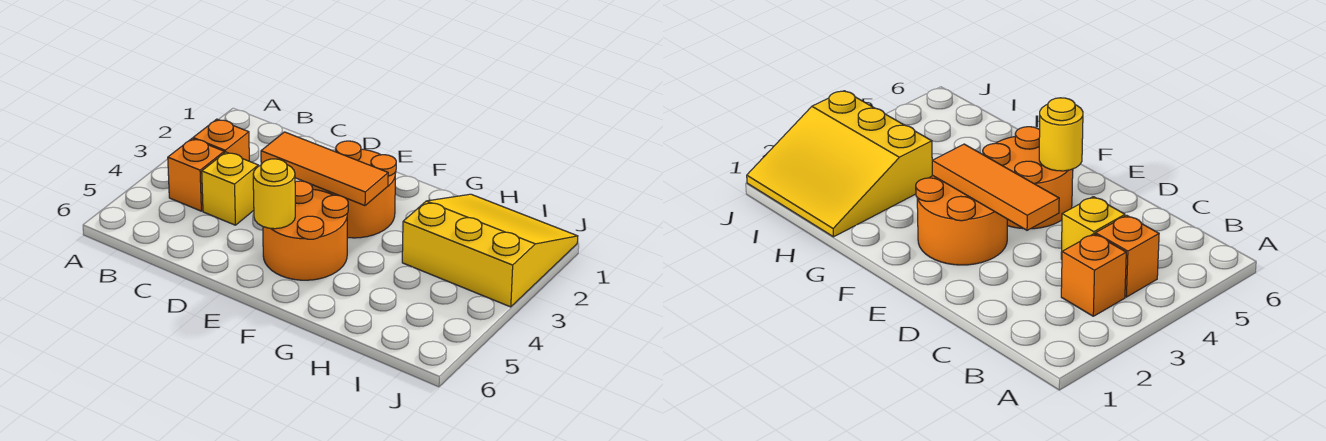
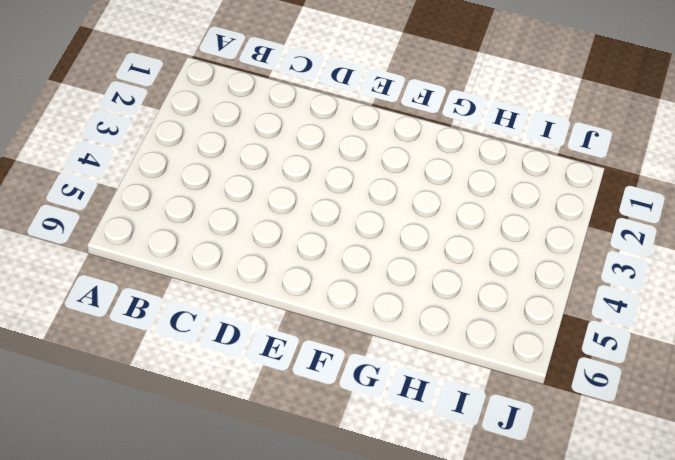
none -> orange brick B3 level 1
none -> orange brick B4 level 1

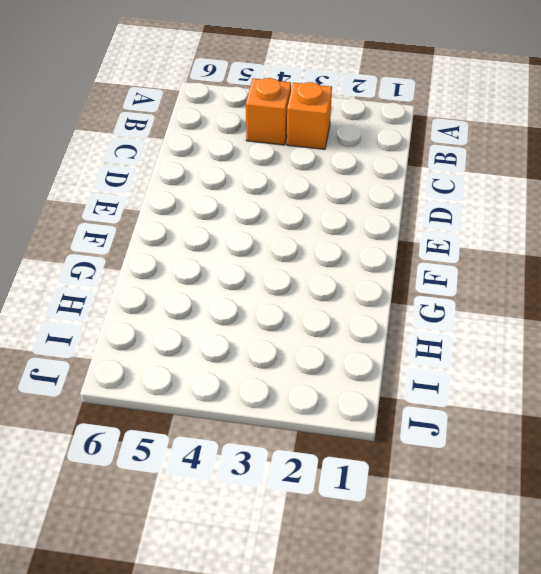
none -> yellow brick C4 level 1
none -> orange round brick E2:F3 level 1

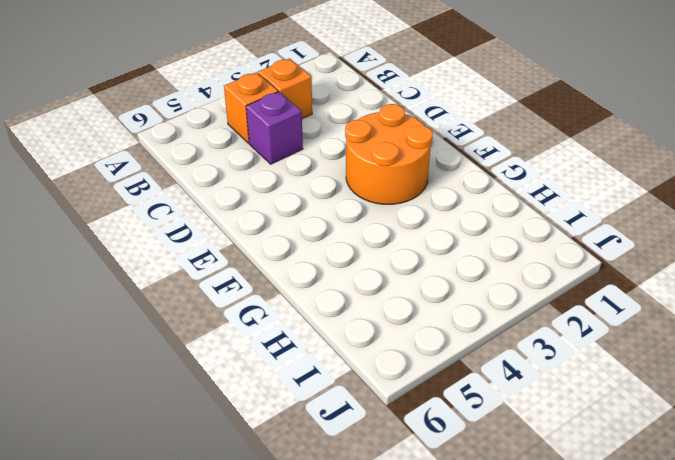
purple brick C4 level 1 -> yellow brick C4 level 1
none -> orange round brick E4:F5 level 1
none -> yellow slope H1:J3 level 1 top 3

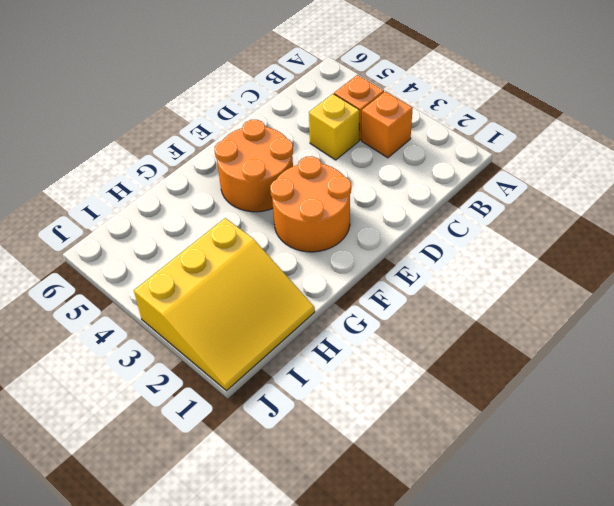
none -> orange tile D3:F3 level 2
none -> yellow round brick E5 level 2

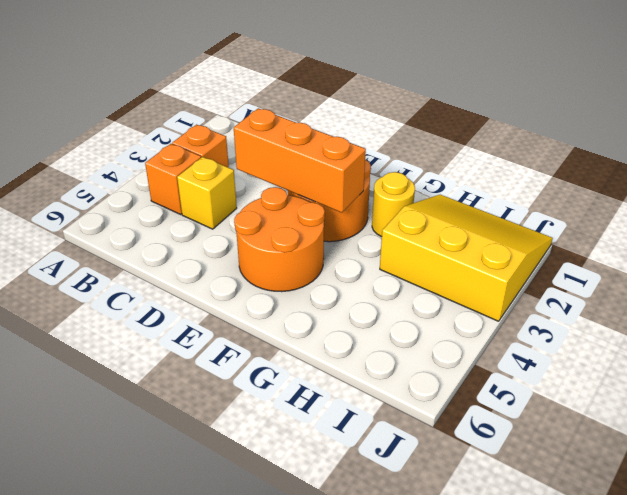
orange brick D3:F3 level 2 -> orange tile D3:F3 level 2
yellow round brick G2 level 1 -> yellow round brick E5 level 2

